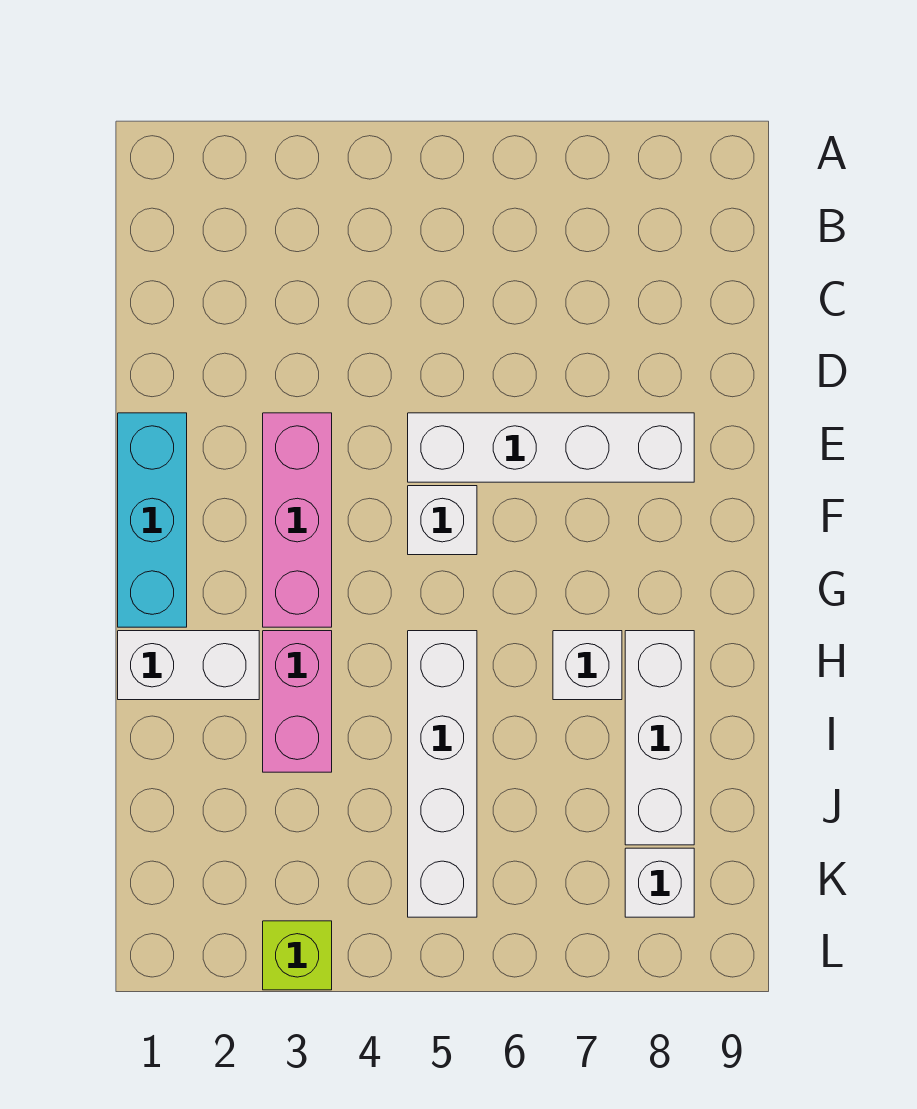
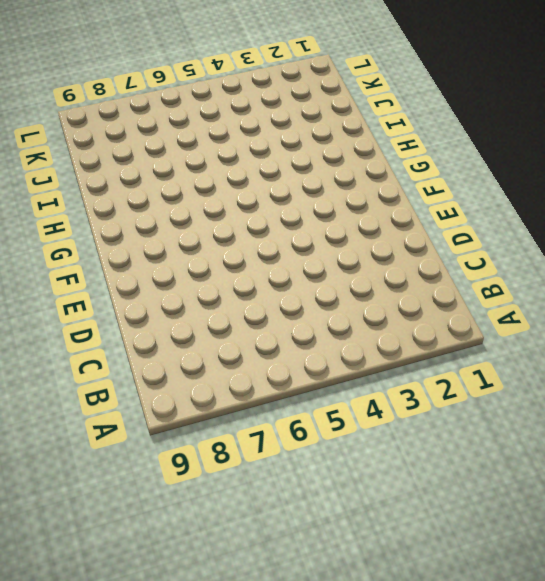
none -> cyan brick E1:G1 level 1
none -> pink brick E3:G3 level 1

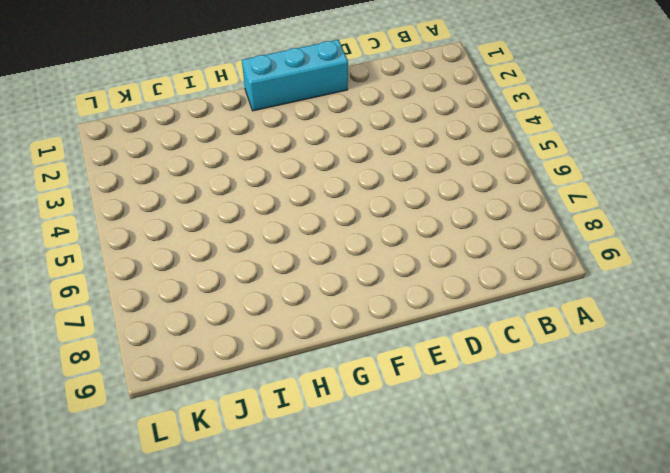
none -> pink brick E3:G3 level 1
none -> white brick E5:E8 level 1

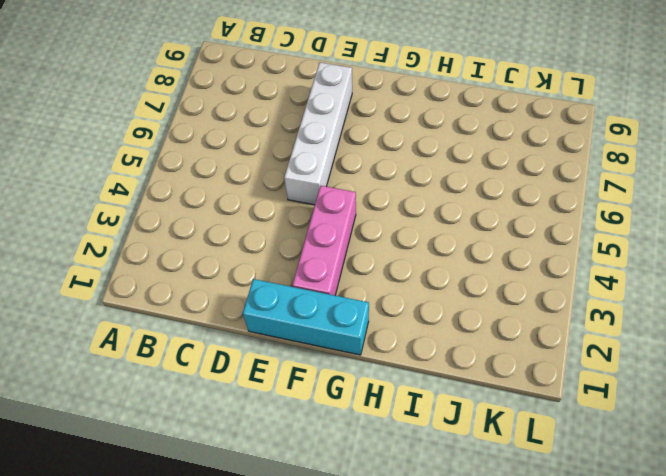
pink brick F2:F4 level 1 -> pink brick E3:G3 level 1
none -> white brick F5 level 1
none -> white brick H1:H2 level 1

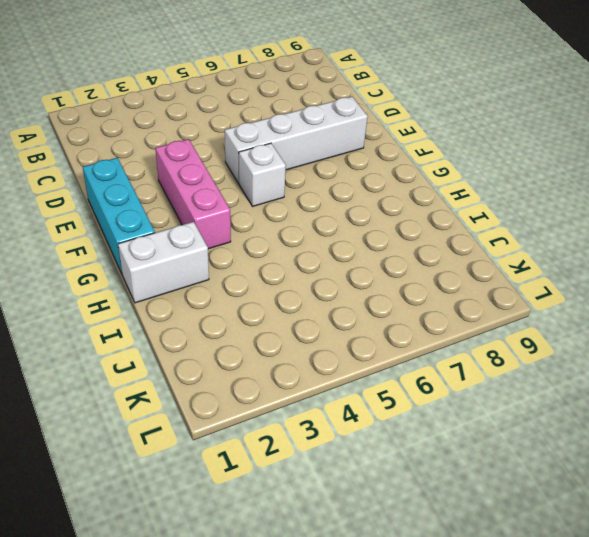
none -> pink brick H3:I3 level 1
none -> white brick H5:K5 level 1

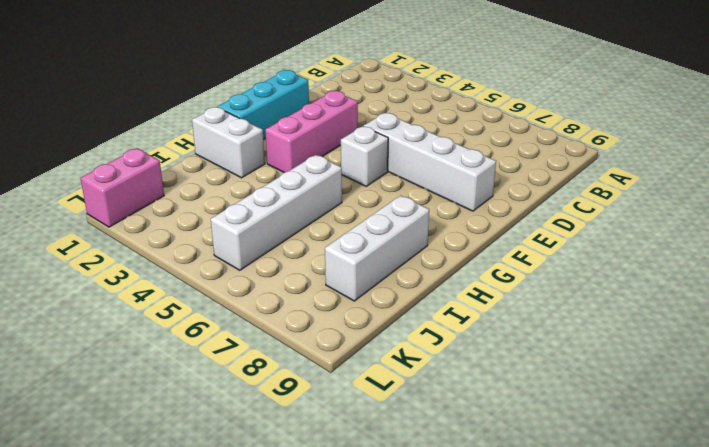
pink brick K1:L1 level 1 -> pink brick H3:I3 level 1
none -> white brick H7 level 1
none -> white brick K8 level 1

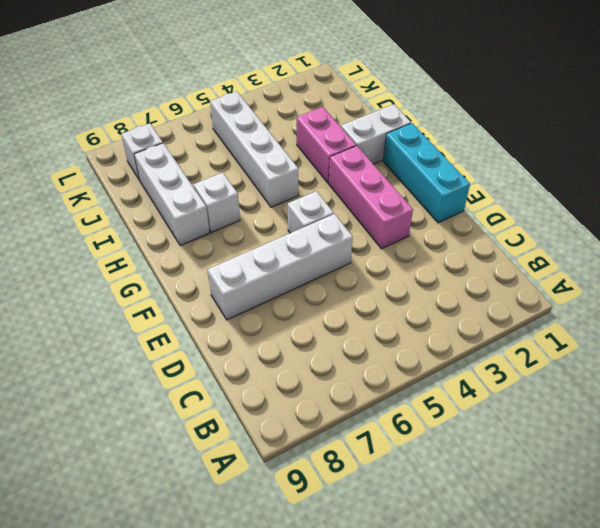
none -> lime brick L3 level 1

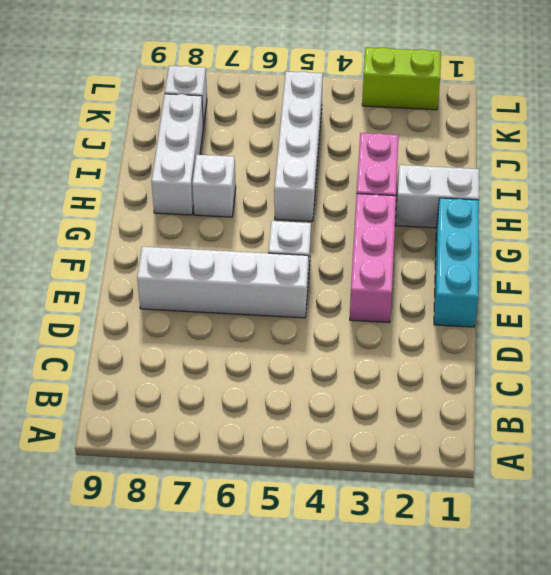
lime brick L2:L3 level 1 -> lime brick L3 level 1

